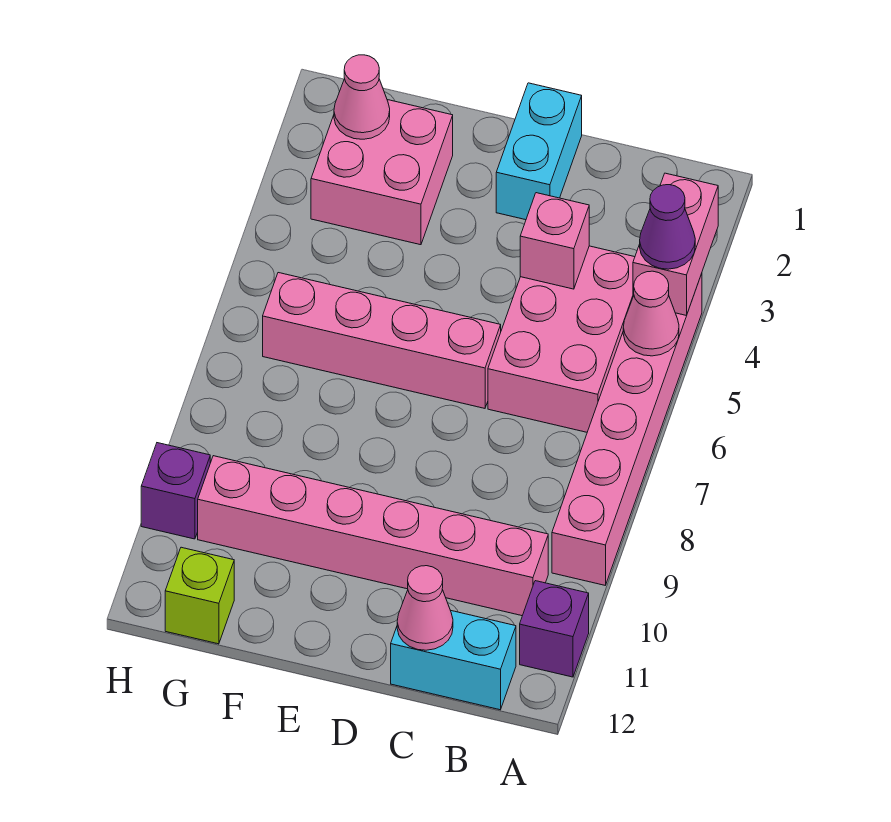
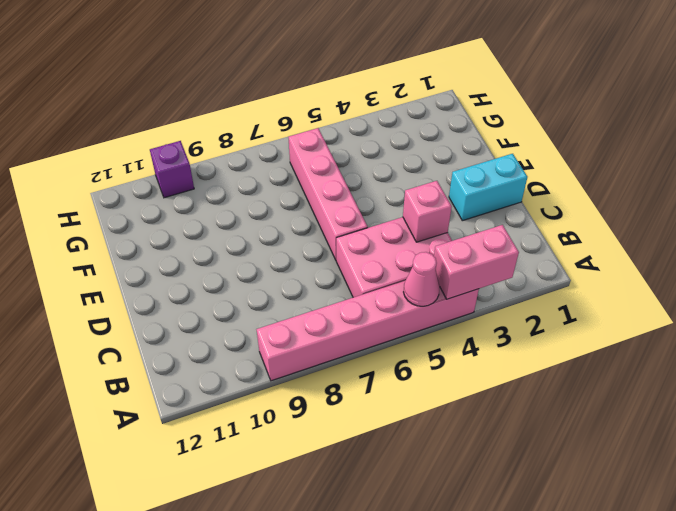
none -> purple brick A11 level 1
none -> pink brick B10:G10 level 1
none -> cyan brick B12:C12 level 1

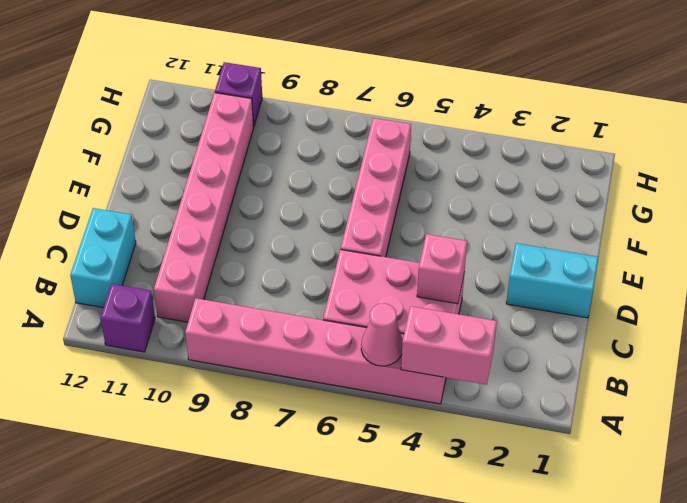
none -> pink brick F2:G3 level 1
none -> lime brick G12 level 1
none -> pink cone C12 level 2

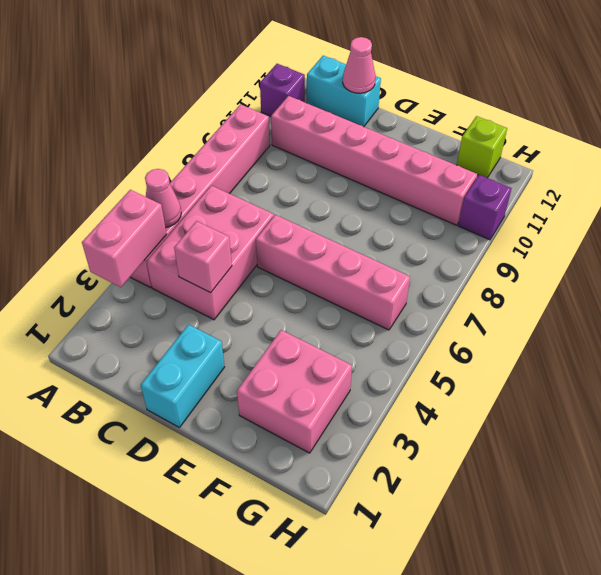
none -> pink cone G2 level 2
none -> purple cone A4 level 3

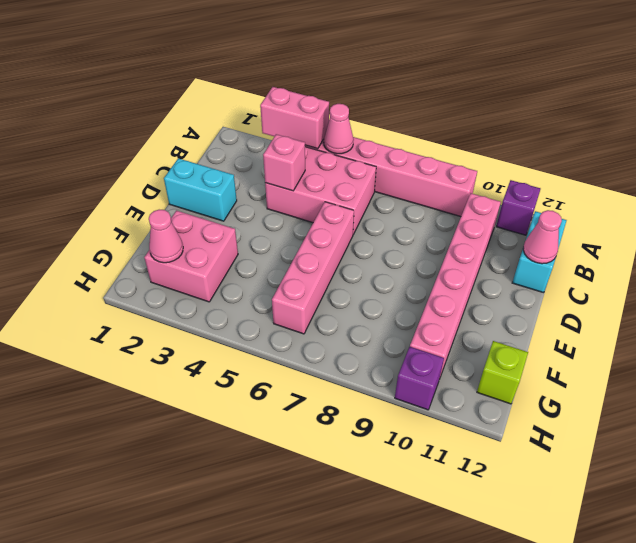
none -> purple cone A4 level 3

